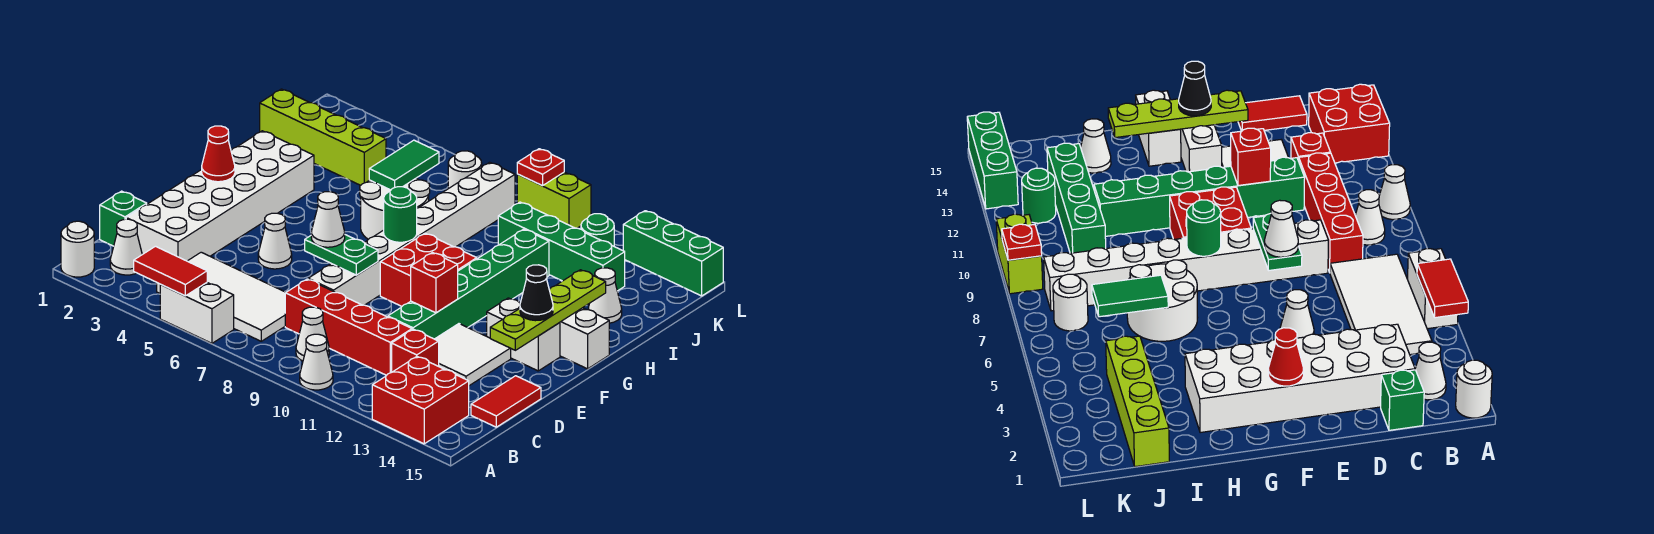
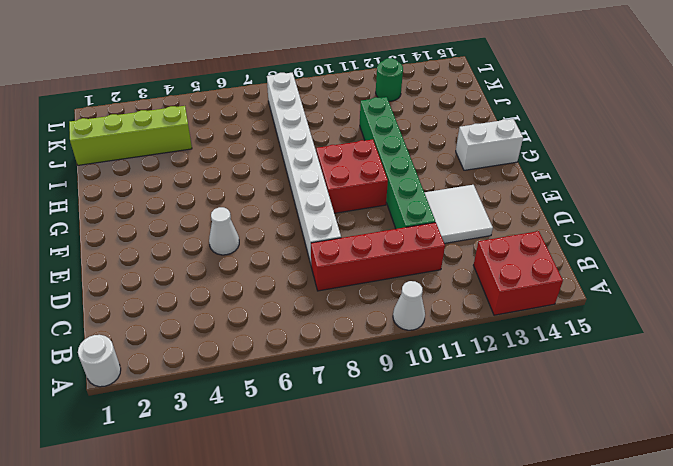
none -> white brick A5:A6 level 1
none -> white cone B2 level 1
none -> white tile B4:C7 level 1
none -> white cone B9 level 1

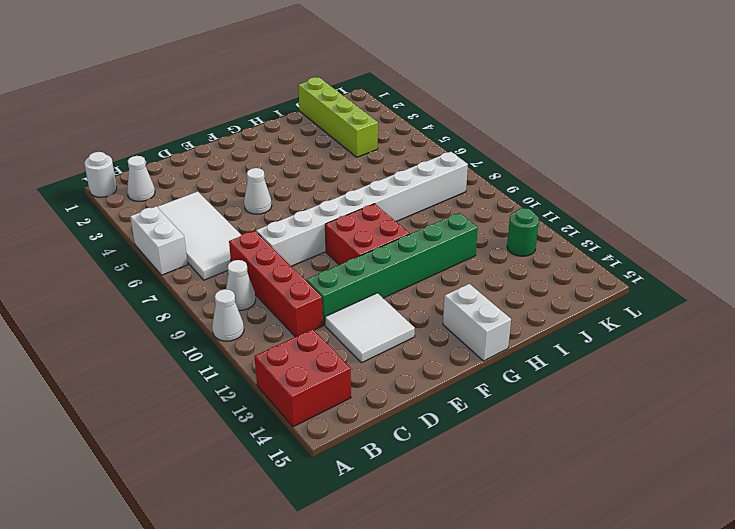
none -> green brick C1 level 1
none -> white brick C2:H3 level 1
none -> red brick C12 level 1
none -> red tile C15:D15 level 1

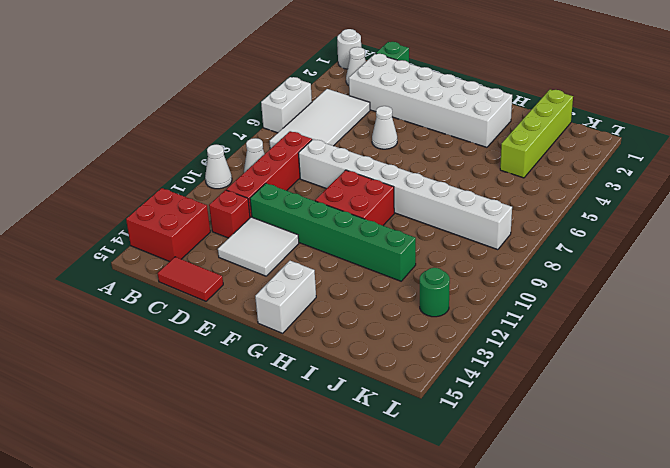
none -> white brick F13:F14 level 1
none -> white round brick H6:I7 level 1
none -> white cone I14 level 1
none -> green brick J10:J13 level 1

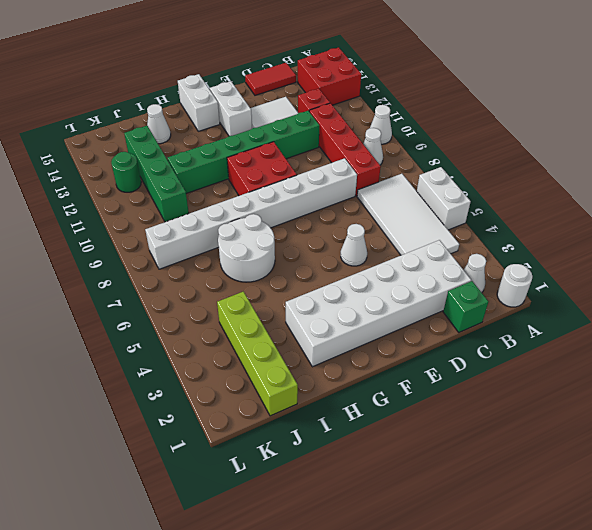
none -> white round brick K7 level 1
none -> lime brick L9:L10 level 1
none -> green brick L13:L15 level 1
none -> red tile A4:A5 level 2

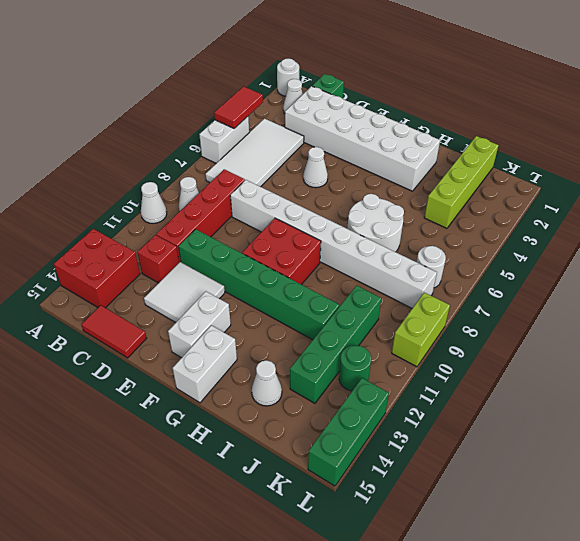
none -> green plate E7:E8 level 2
none -> red brick E11 level 2
none -> lime plate E14:H14 level 2
none -> red cone F2 level 2

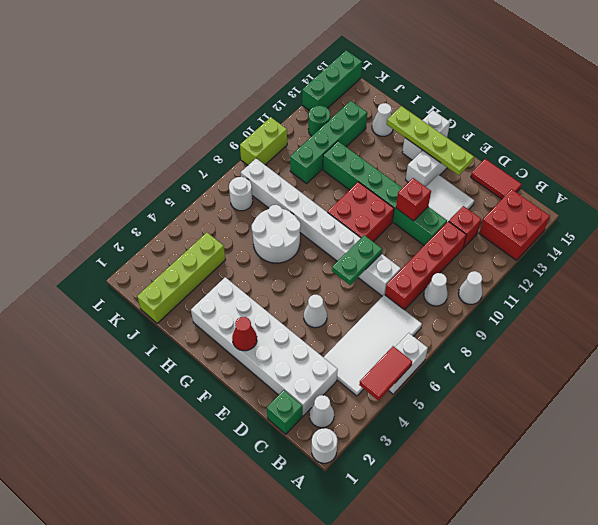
none -> green round brick G8 level 2
none -> green tile I6:J6 level 2
none -> red plate L9 level 2
none -> white cone E7 level 3

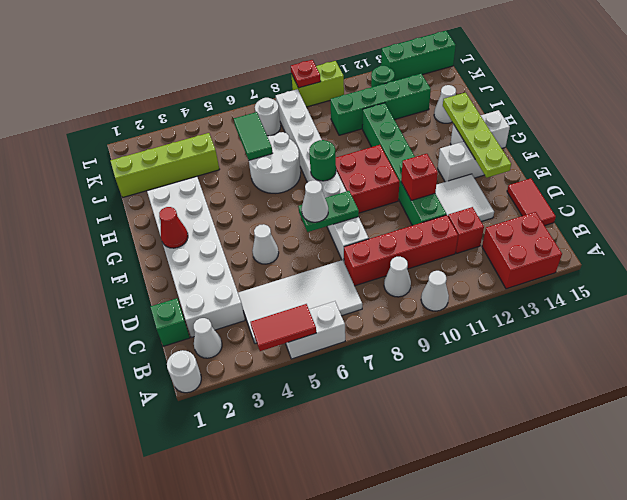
none -> black cone F14 level 3

